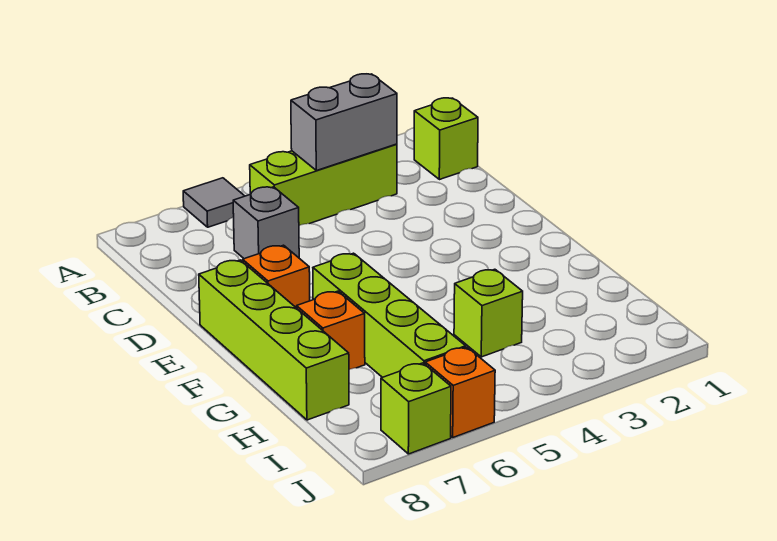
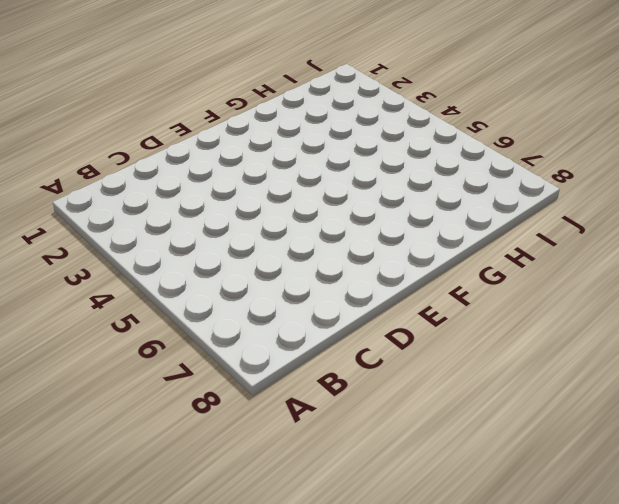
none -> grey tile A6 level 1
none -> lime brick B1 level 1
none -> lime brick B3:B5 level 1

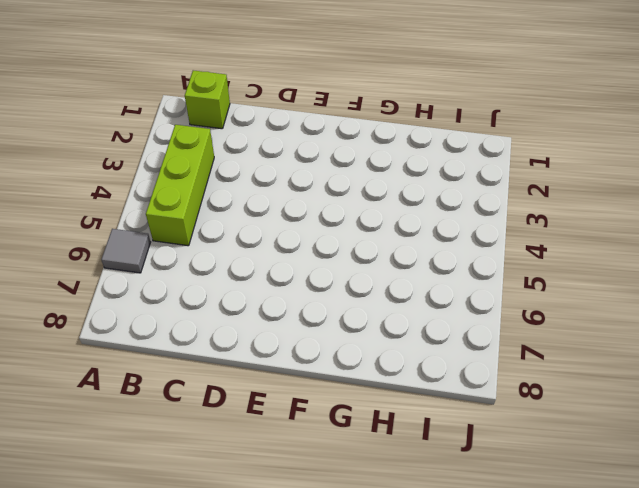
none -> grey brick C6 level 1
none -> orange brick E7 level 1
none -> lime brick E8:H8 level 1

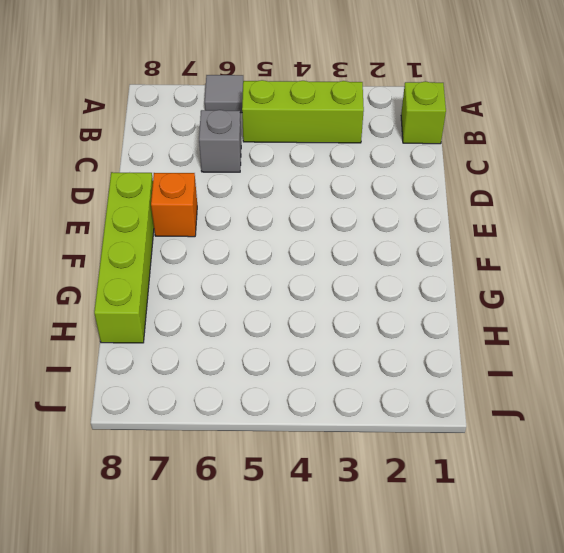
none -> lime brick F6:I6 level 1
none -> orange brick G7 level 1
none -> lime brick H4 level 1

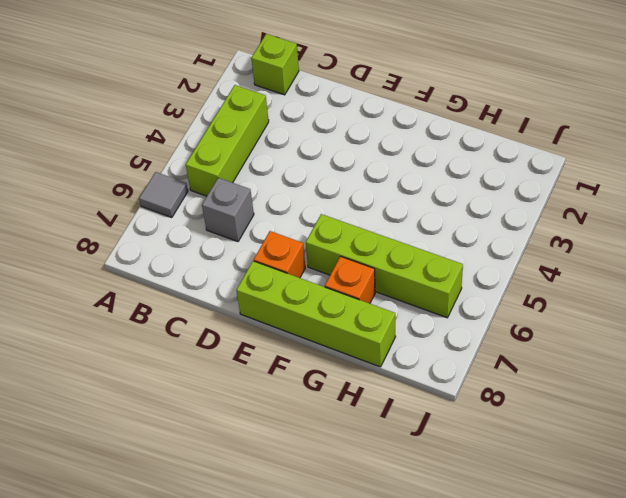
none -> lime brick H4 level 1
none -> orange brick J6 level 1
none -> lime brick J7 level 1

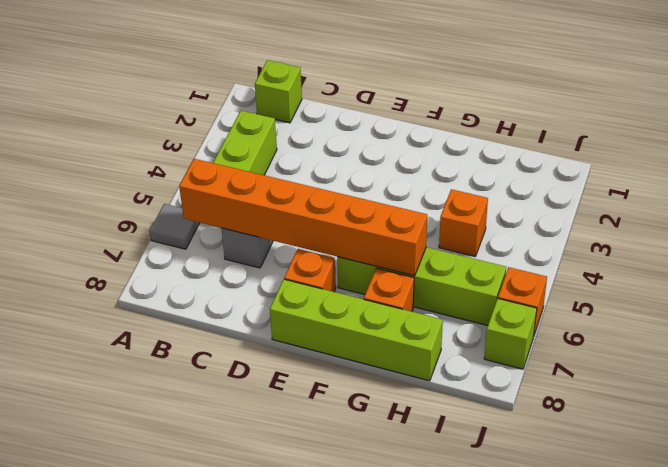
orange brick B6:G6 level 2 -> none
orange brick H4 level 1 -> lime brick H4 level 1
none -> grey brick B3:B4 level 2

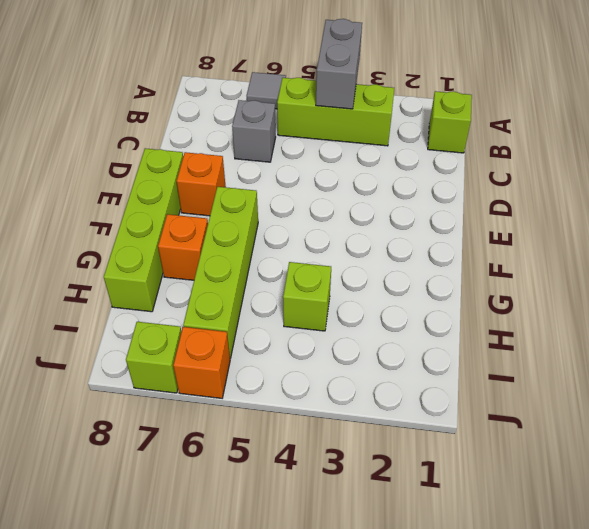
grey brick A4:B4 level 2 -> grey brick B3:B4 level 2

